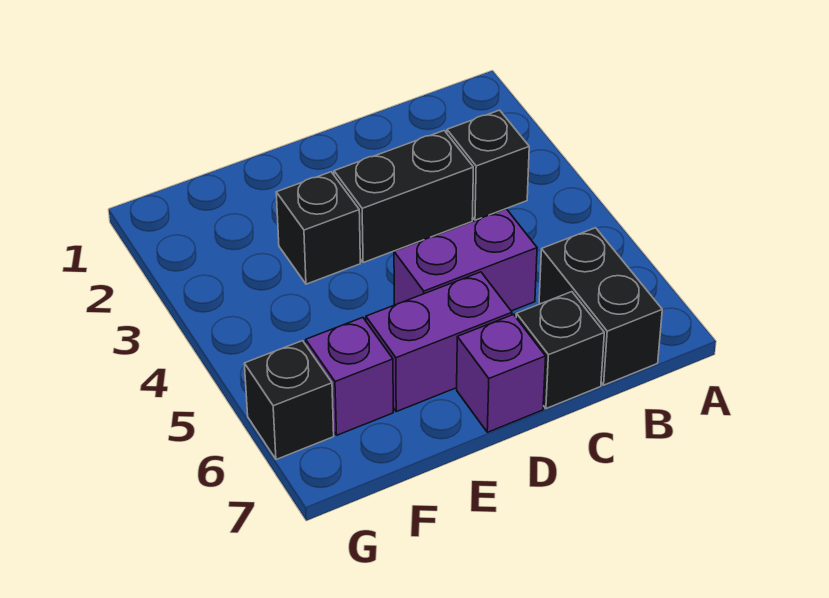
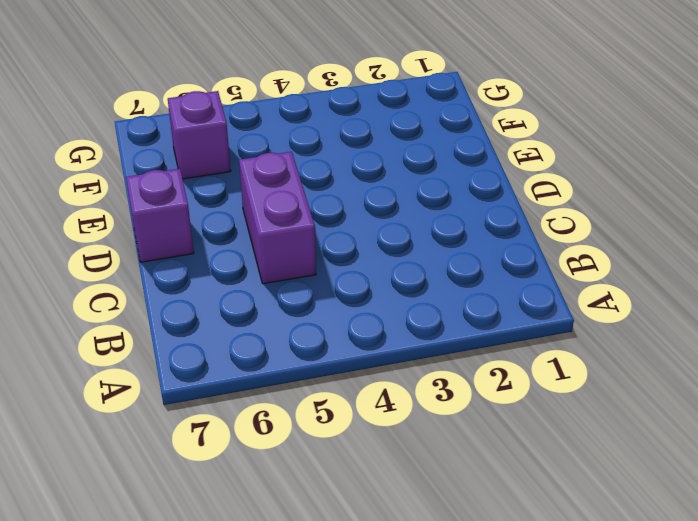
none -> black brick B3 level 1
none -> black brick B6:B7 level 1

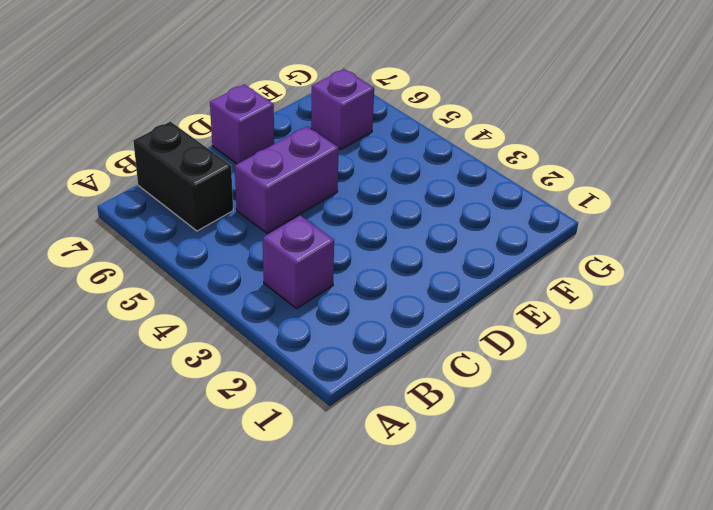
purple brick B3 level 1 -> black brick B3 level 1
none -> black brick C3:D3 level 1
none -> black brick C7 level 1

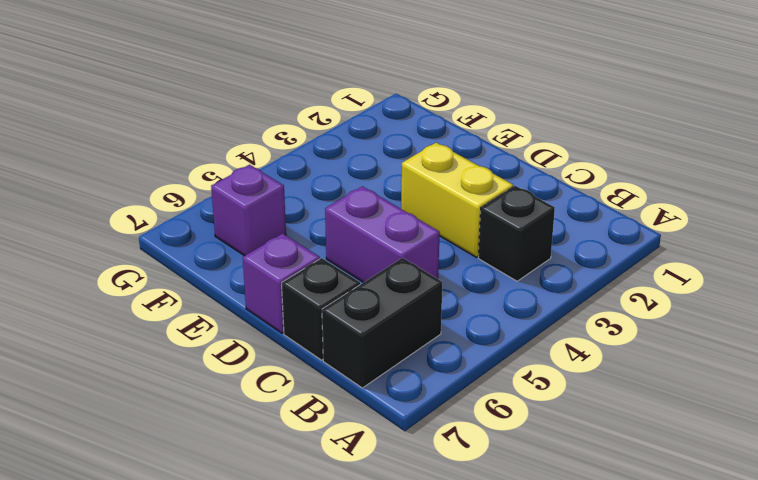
yellow brick C3:D3 level 1 -> black brick C3:D3 level 1
none -> purple brick D6:E6 level 1
none -> black brick E3 level 1

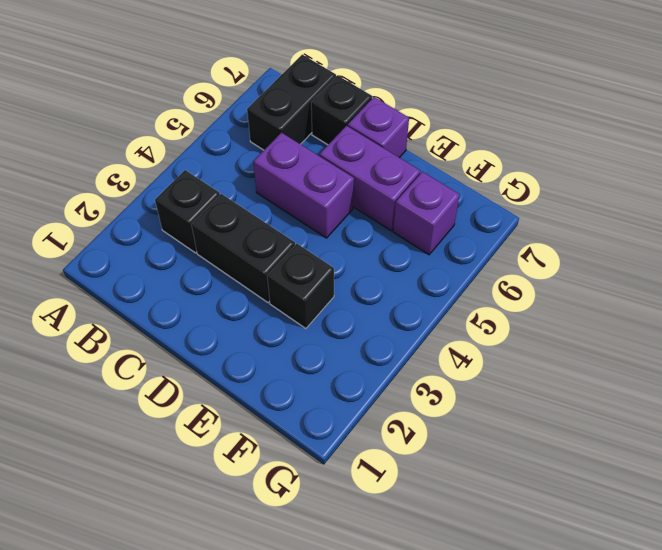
none -> black brick G6 level 1

